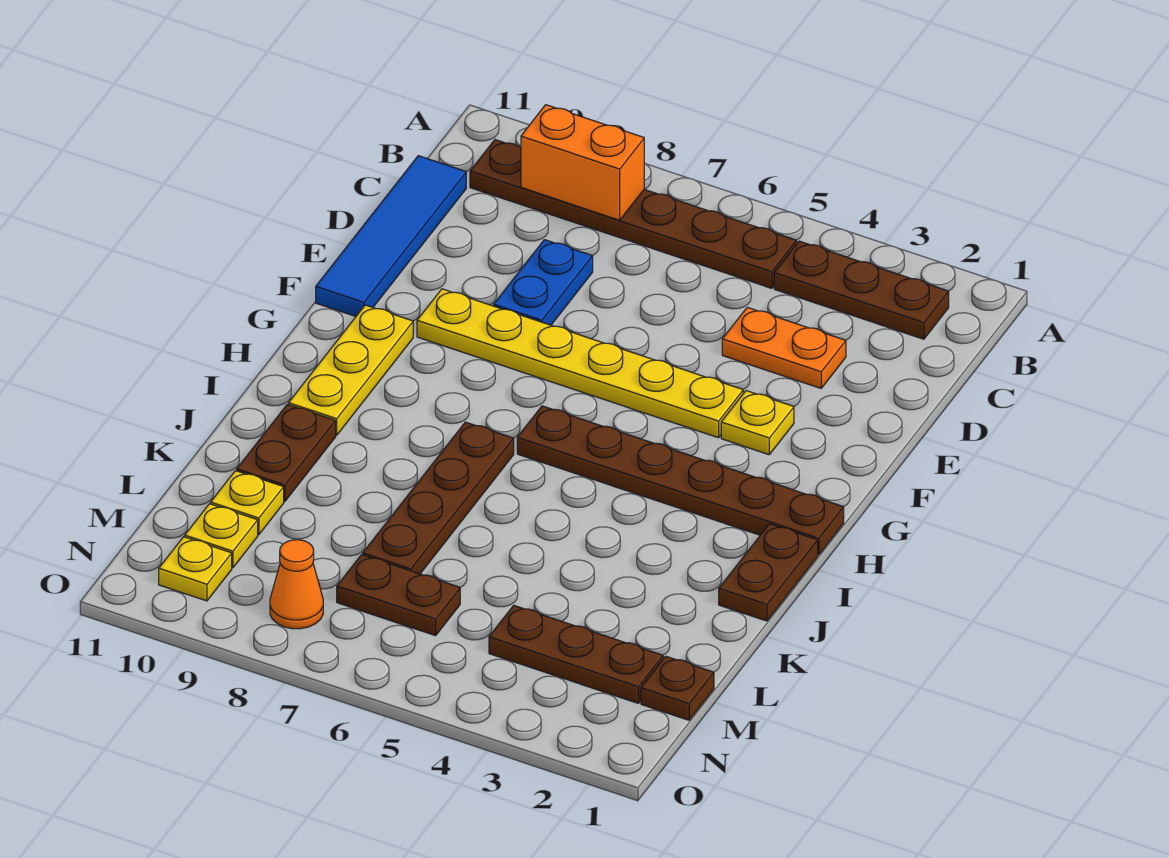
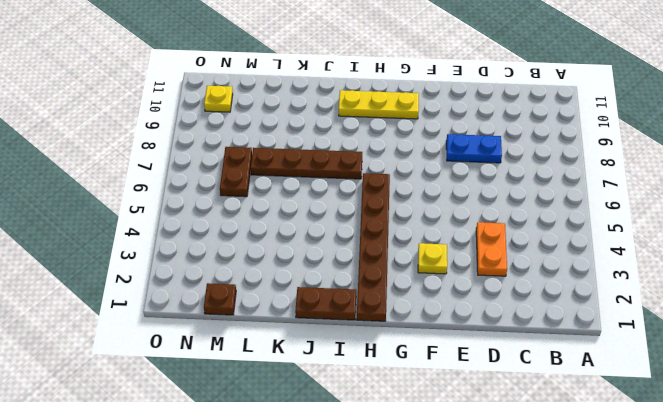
none -> brown plate B2:B4 level 1
none -> brown plate B5:B10 level 1
none -> blue tile C11:F11 level 1

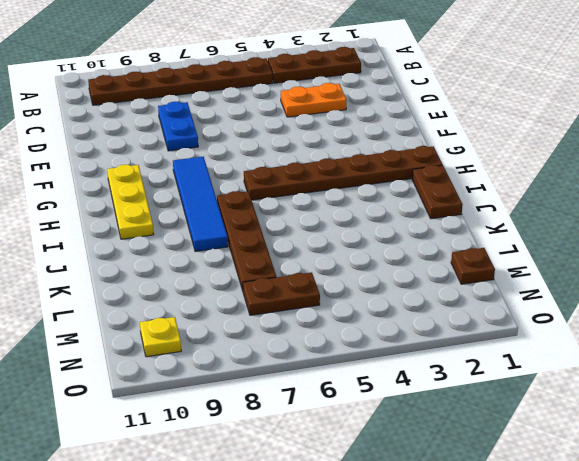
blue tile G8:J8 level 1 -> blue tile C11:F11 level 1
none -> yellow plate F3 level 1
none -> yellow plate F4:F9 level 1
none -> brown plate J10:K10 level 1

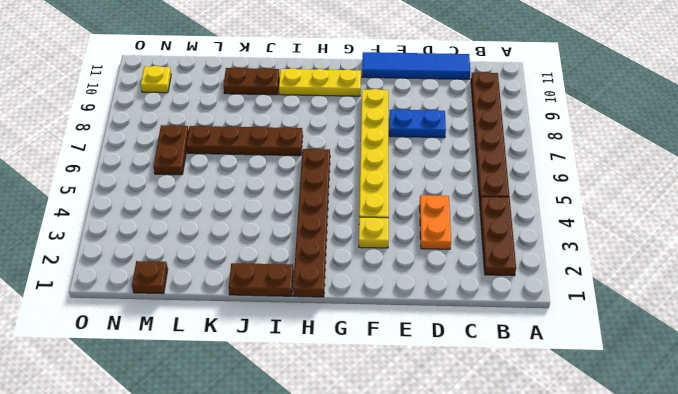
none -> yellow plate L10 level 1
none -> brown plate M2:M4 level 1
none -> yellow plate M10 level 1

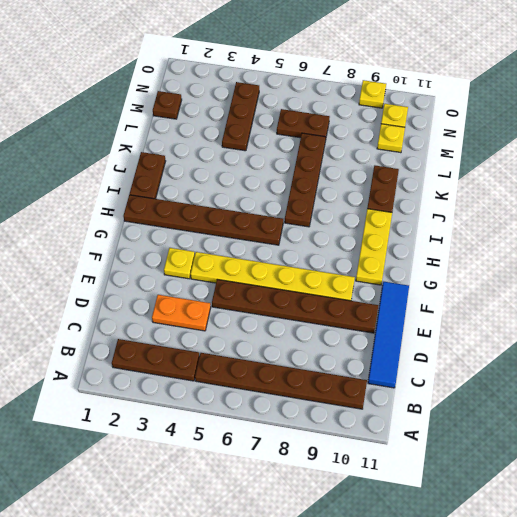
brown plate E5:E10 level 1 -> blue plate D8:E8 level 1
brown plate L4:N4 level 1 -> brown plate M2:M4 level 1
yellow plate O9 level 1 -> yellow plate L10 level 1
none -> orange cone N8 level 1
none -> orange brick B8:B9 level 2

